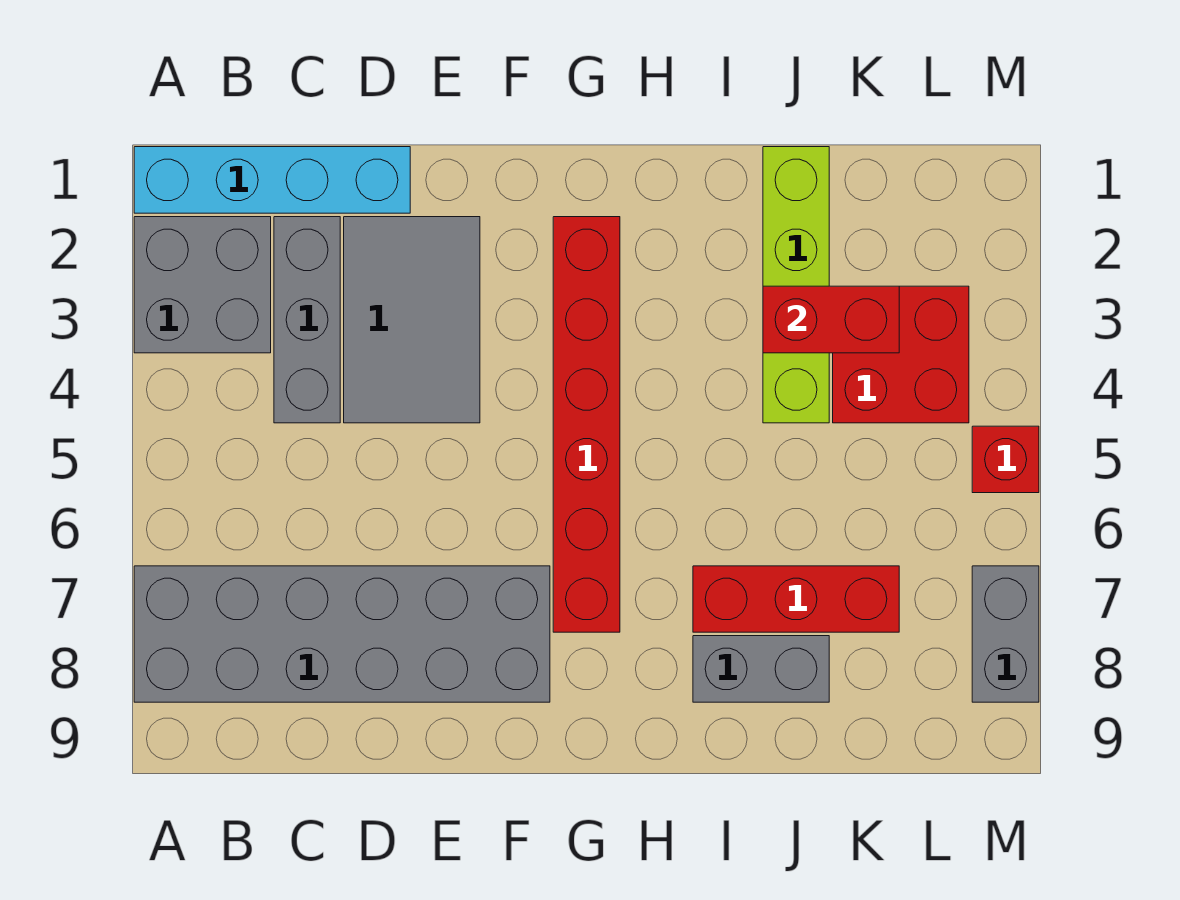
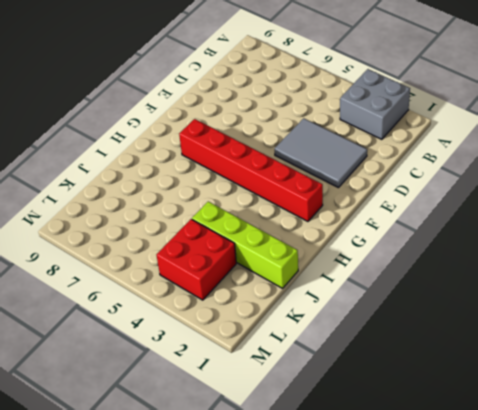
none -> cyan brick A1:D1 level 1
none -> grey brick A7:F8 level 1
none -> grey brick C2:C4 level 1

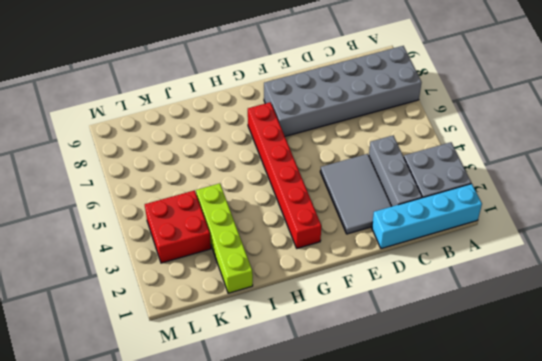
none -> red brick I7:K7 level 1
none -> grey brick I8:J8 level 1
none -> red brick M5 level 1

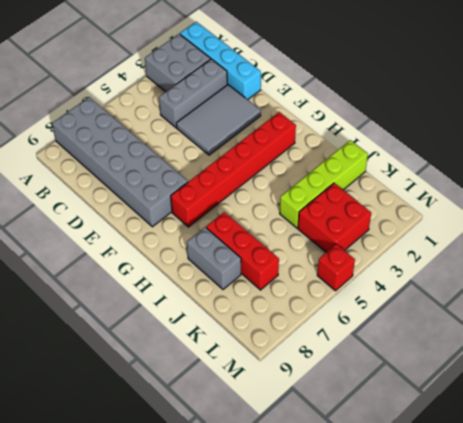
none -> grey brick M7:M8 level 1
none -> red brick J3:K3 level 2

